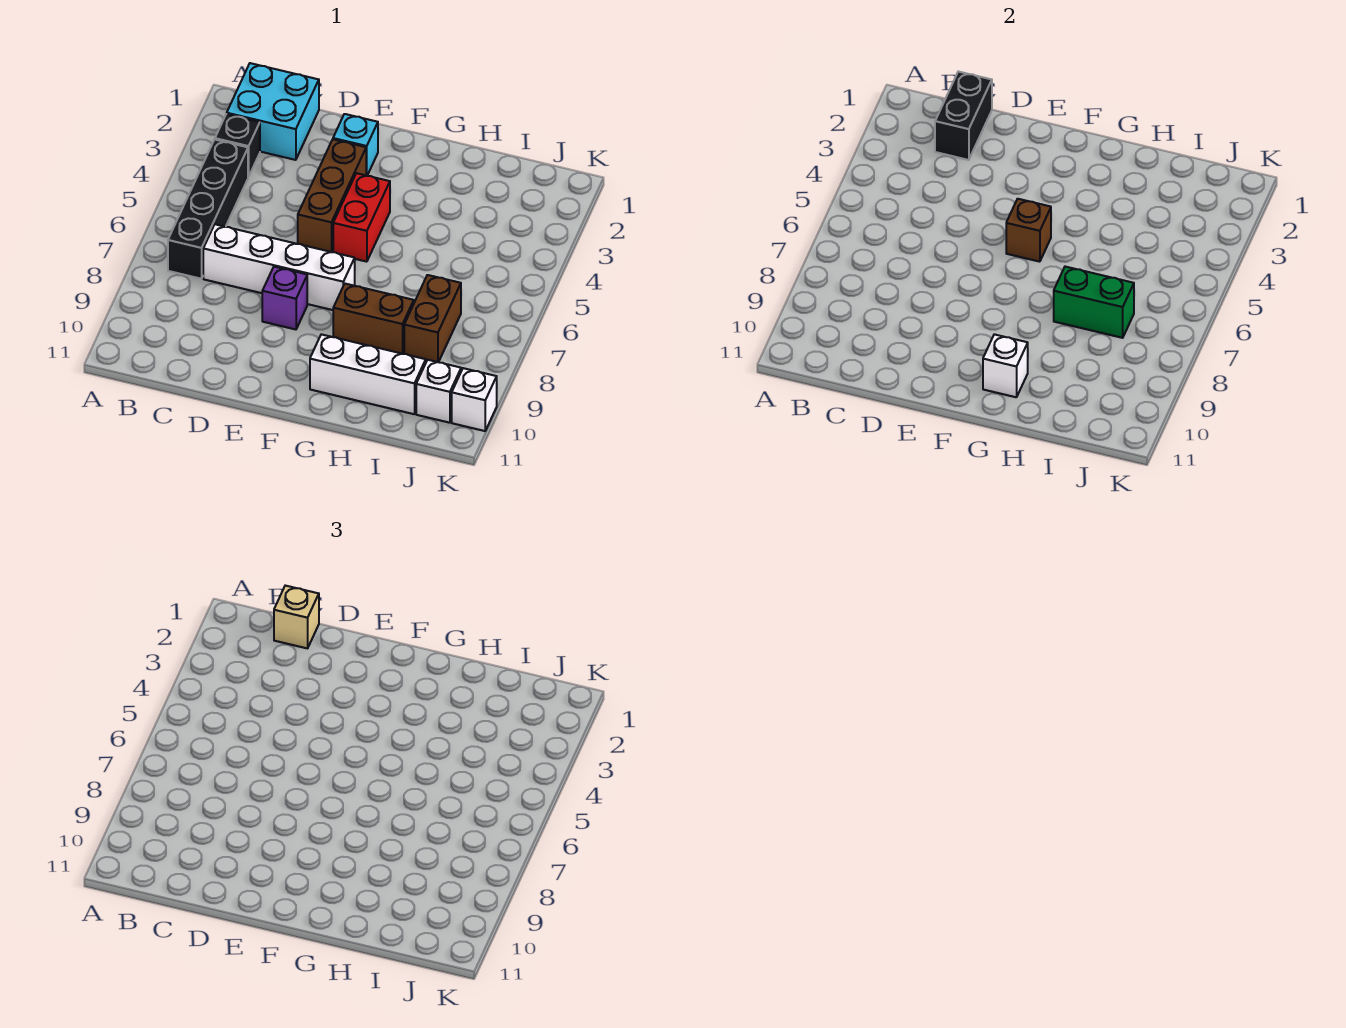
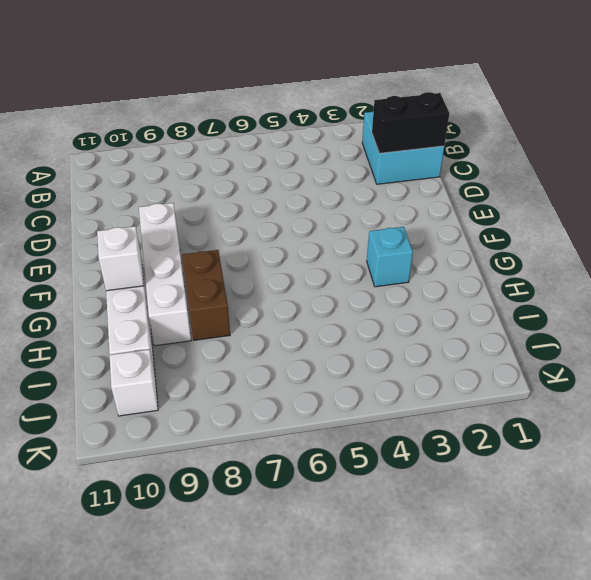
white brick E9:H9 level 1 -> white brick C7:F7 level 1
cyan brick G3 level 1 -> cyan brick E2 level 1
none -> black brick B3 level 1
none -> black brick B4:B7 level 1
none -> brown brick E3:E5 level 1

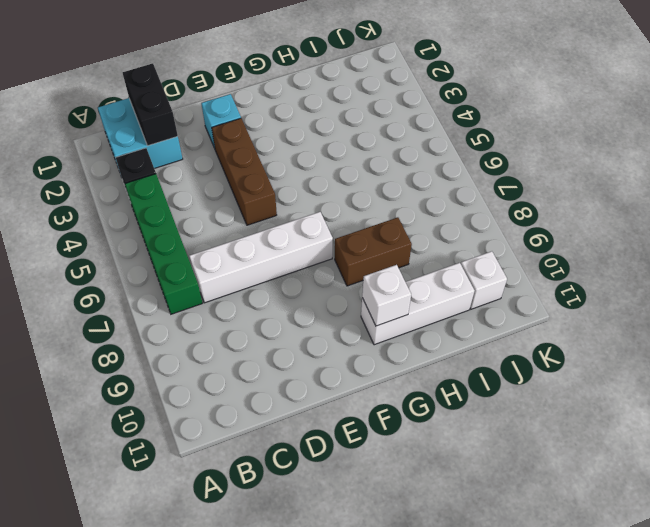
green brick B4:B7 level 1 -> black brick B4:B7 level 1
none -> purple brick E8 level 1
none -> red brick F4:F5 level 1
none -> brown brick I7:I8 level 1

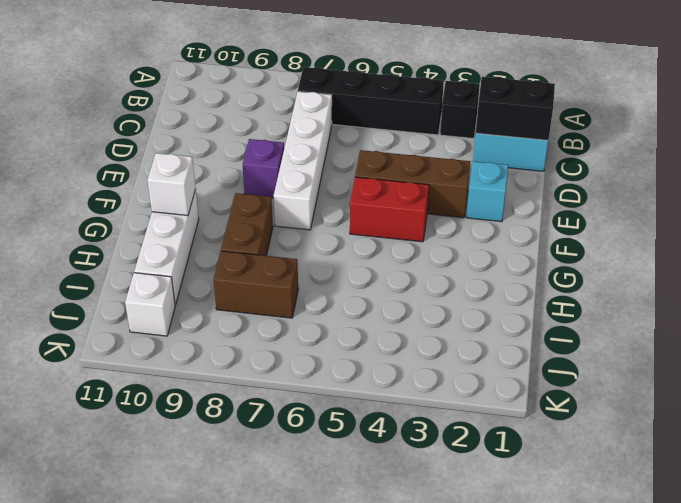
none -> white brick K10 level 1
none -> brown brick F5 level 2
none -> green brick H7:I7 level 2

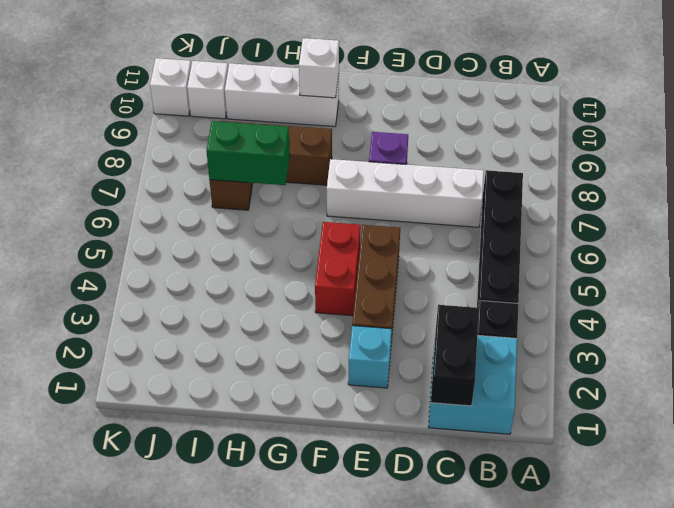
none -> brown brick F5 level 2
none -> tan brick C1 level 3

